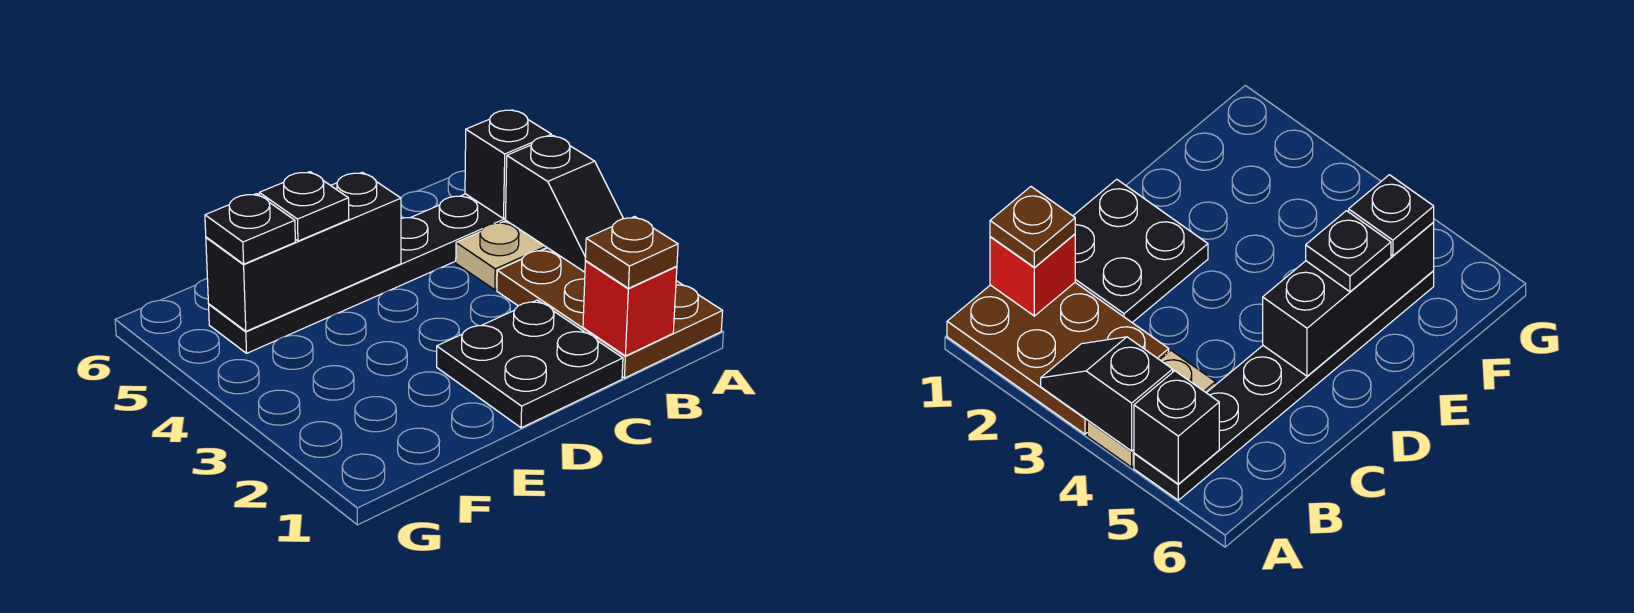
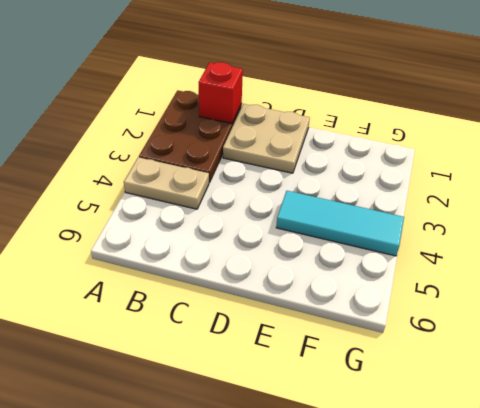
tan plate C1:D2 level 1 -> black plate C1:D2 level 1
cyan tile E4:G4 level 1 -> none
none -> black plate A5:F5 level 1
none -> black slope A3:A4 level 2 top 4

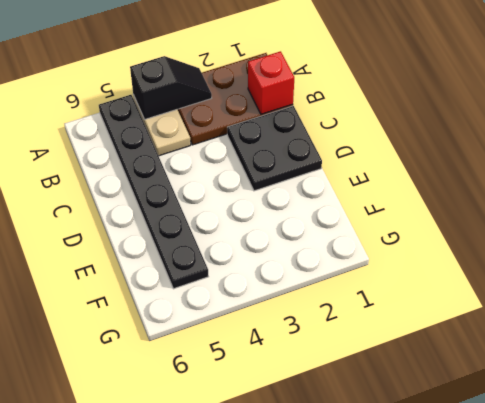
none -> black brick A5 level 2
none -> black brick D5:F5 level 2

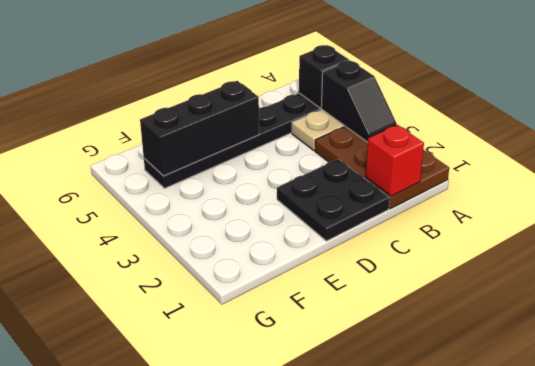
none -> brown plate B1 level 3
none -> black plate E5 level 3

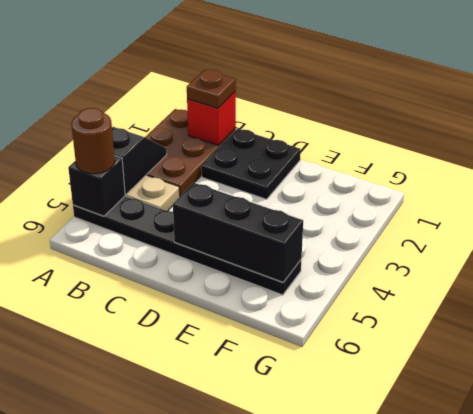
brown round brick A5 level 3 -> none
none -> black plate E5 level 3
none -> black plate F5 level 3

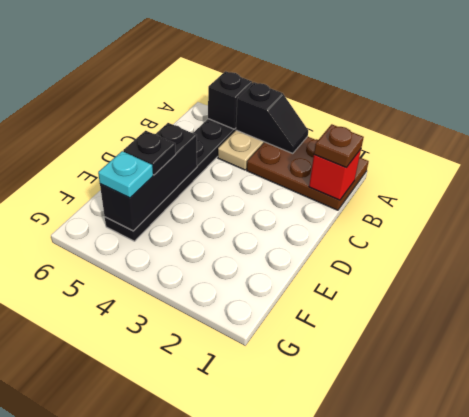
cyan plate F5 level 3 -> black plate F5 level 3
none -> black plate C1:D2 level 1

